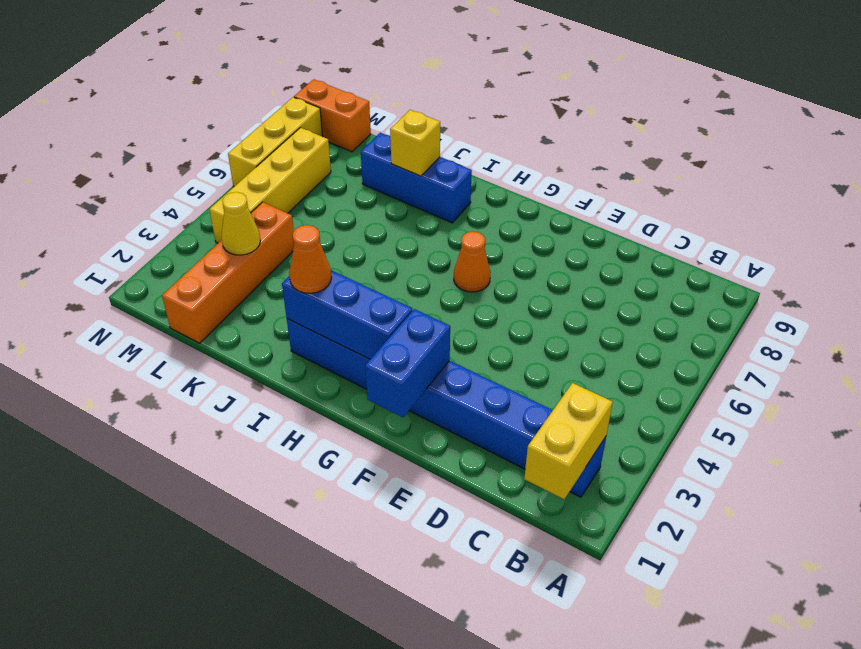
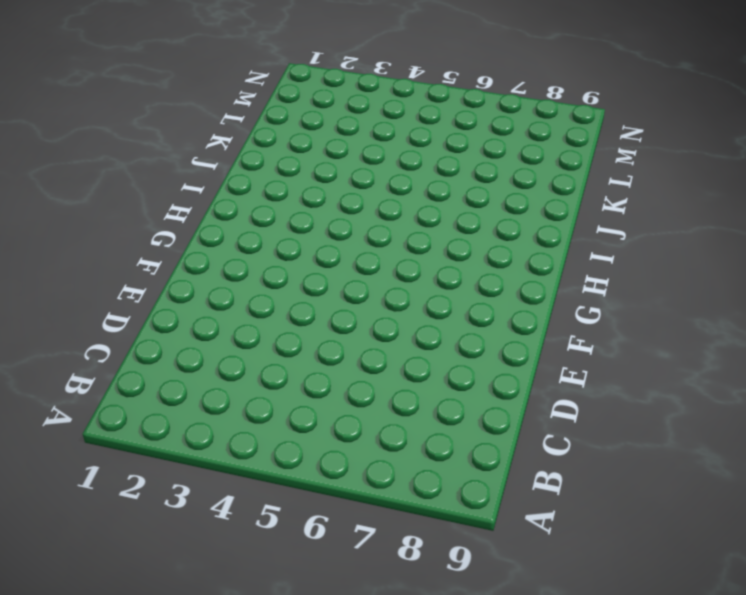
none -> blue brick B2:I2 level 1
none -> orange cone G6 level 1
none -> blue brick I8:K8 level 1

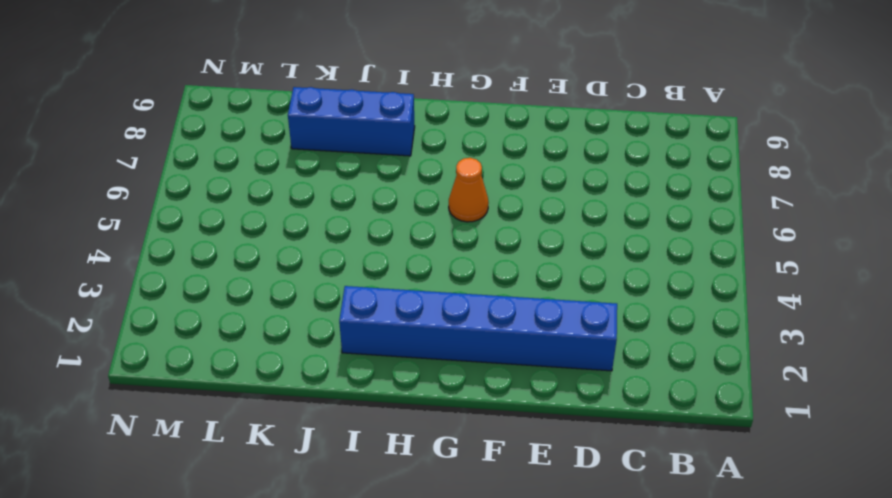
blue brick D2:I2 level 1 -> blue brick B2:I2 level 1
none -> orange brick L1:L4 level 1
none -> yellow brick M4:M7 level 1
none -> orange brick M9:N9 level 1

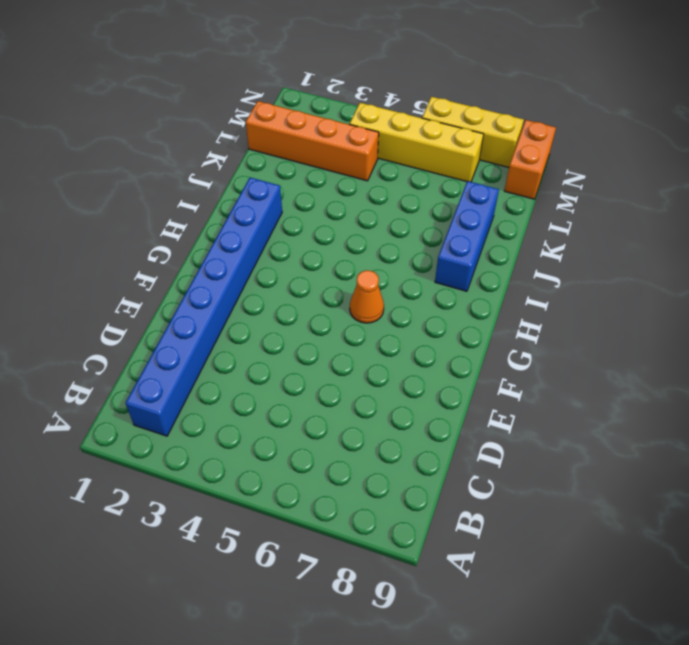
none -> yellow brick B1:B2 level 2
none -> blue brick F1:F2 level 2
none -> blue brick G2:I2 level 2

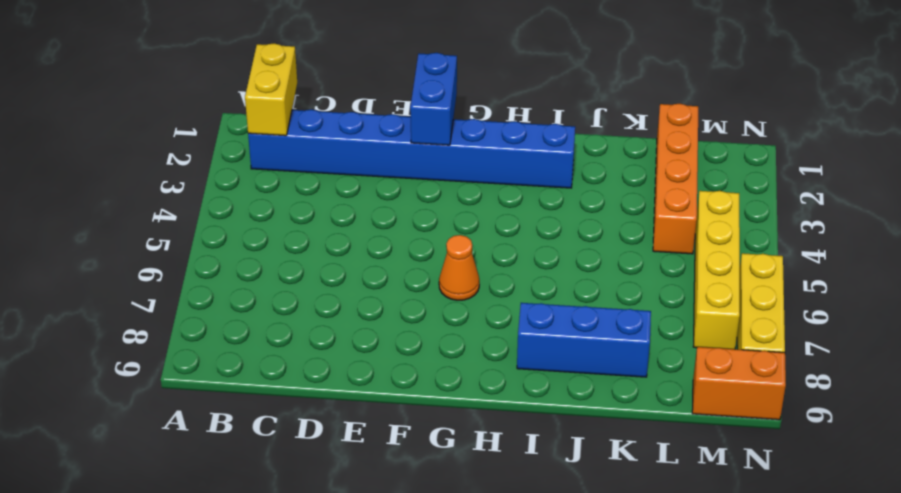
none -> blue brick G2:I2 level 2
none -> yellow brick J8 level 2
none -> yellow cone L3 level 2

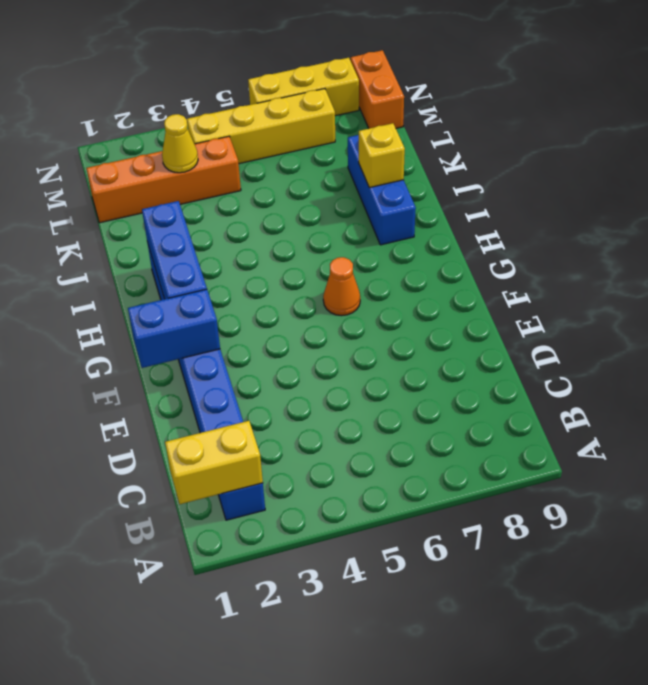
none -> orange cone I2 level 3

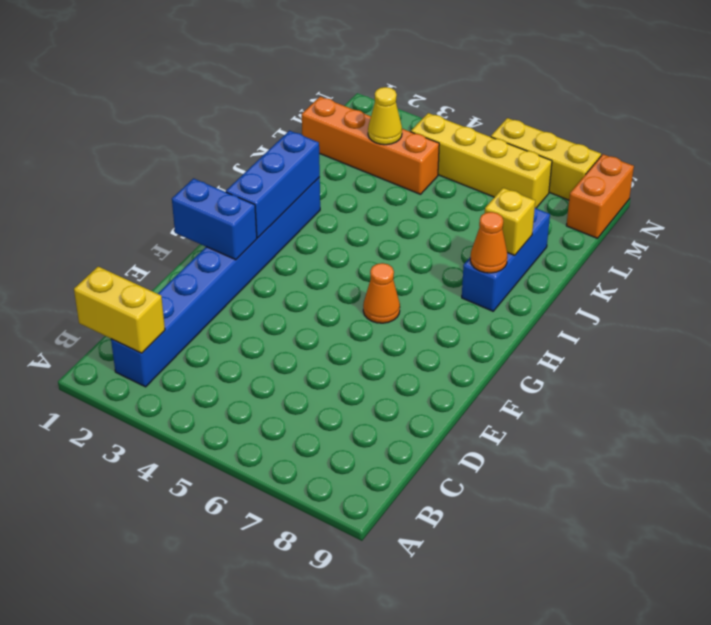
orange cone I8 level 2 -> orange cone I2 level 3

